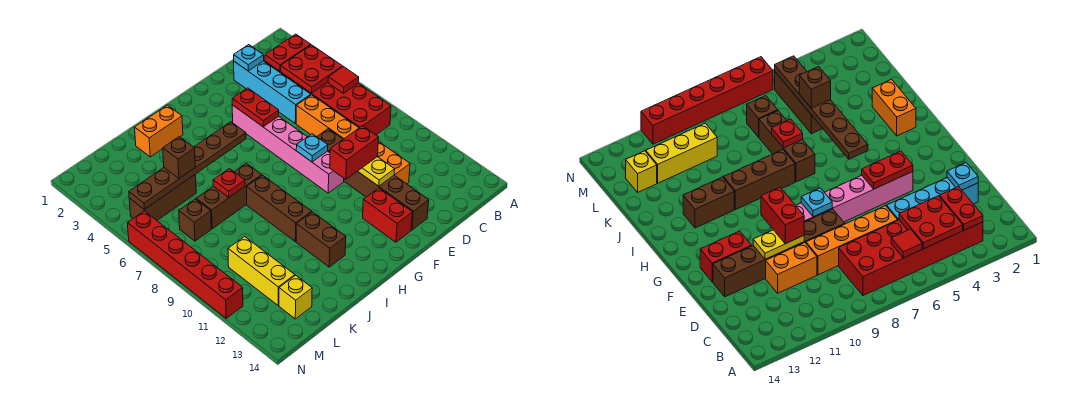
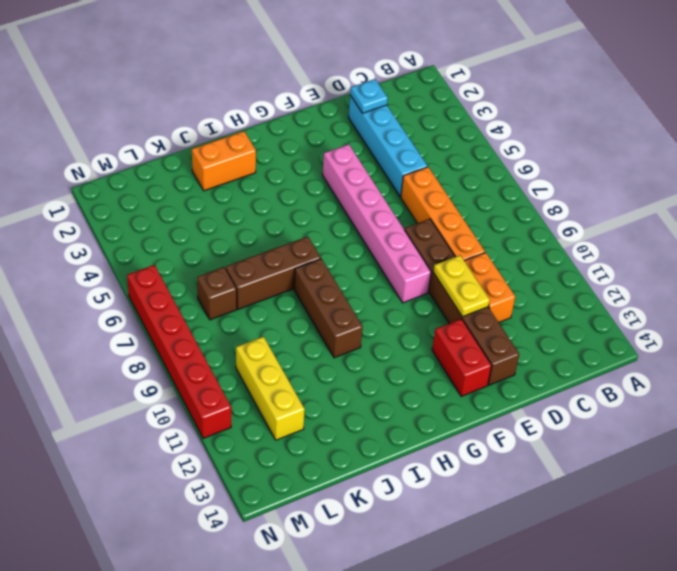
none -> red brick B3:C8 level 1
none -> brown brick I11:I12 level 1
none -> brown brick K5:M5 level 1

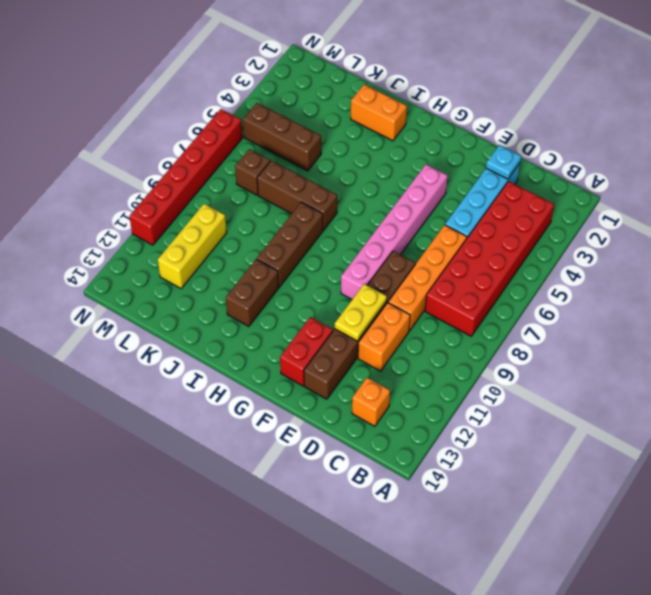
orange brick C13 level 1 -> none
none -> yellow brick L13 level 1
none -> red plate B3:C3 level 2
none -> red plate B4:C5 level 2

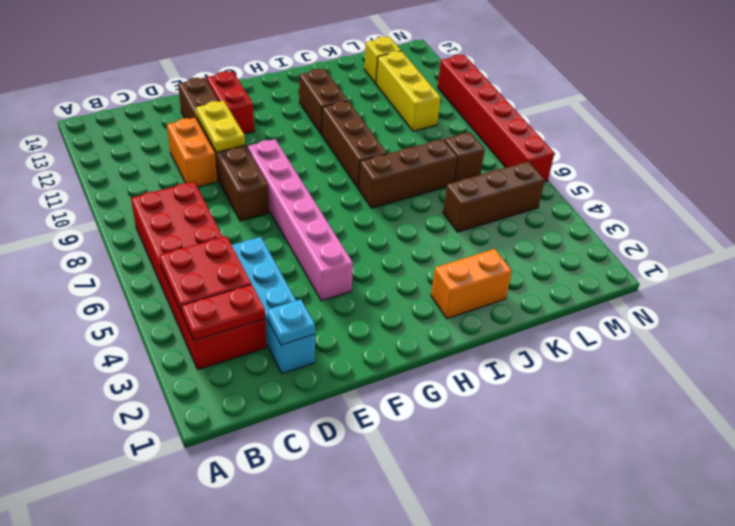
none -> orange brick D6:D9 level 1
none -> red tile B6 level 2
none -> red plate F4:F5 level 2

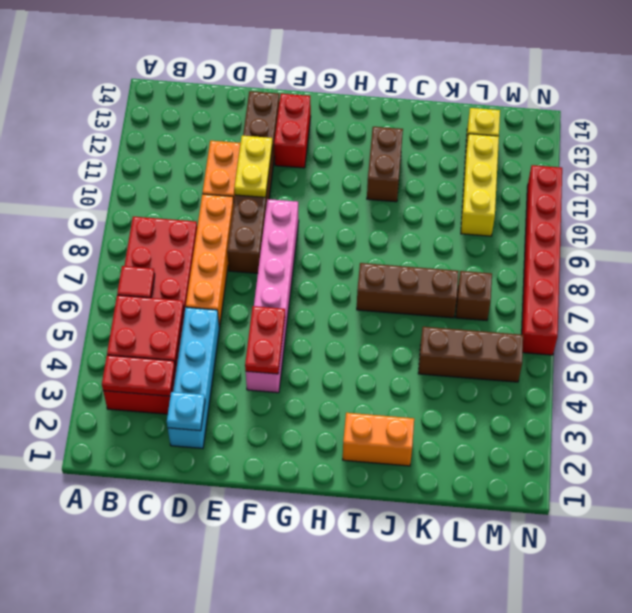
none -> brown brick I8:I10 level 1
none -> cyan plate F8 level 2
none -> brown plate H5:M5 level 2

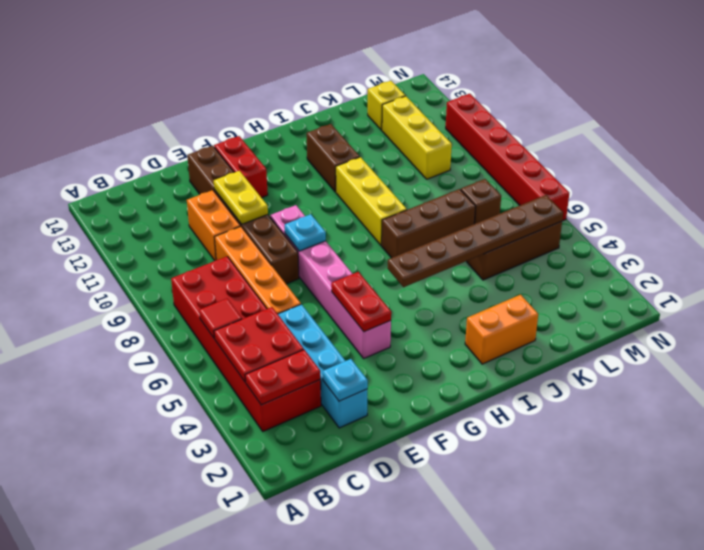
yellow brick I8:I10 level 1 -> brown brick I8:I10 level 1
none -> red plate J7 level 2
none -> red brick E10:F10 level 3
none -> brown brick K5 level 3

